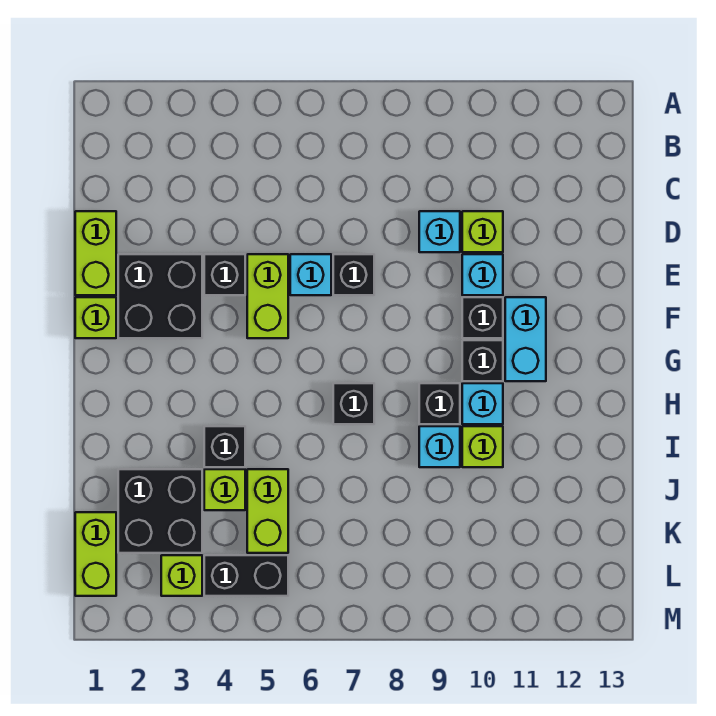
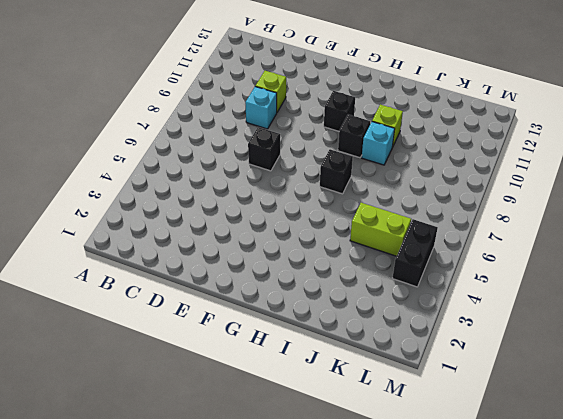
none -> lime brick D1:E1 level 1
none -> black brick E2:F3 level 1
none -> black brick E4 level 1

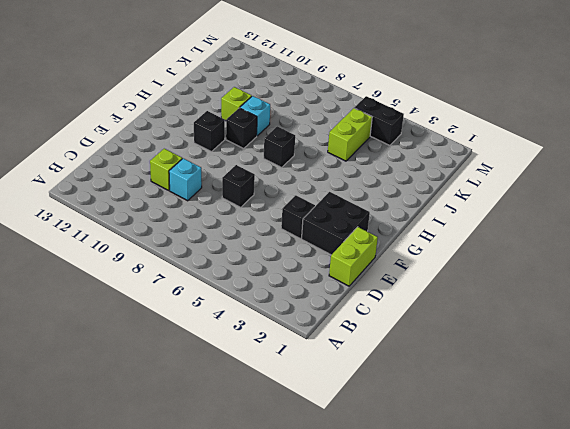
none -> lime brick E5:F5 level 1
none -> cyan brick E6 level 1
none -> cyan brick E10 level 1

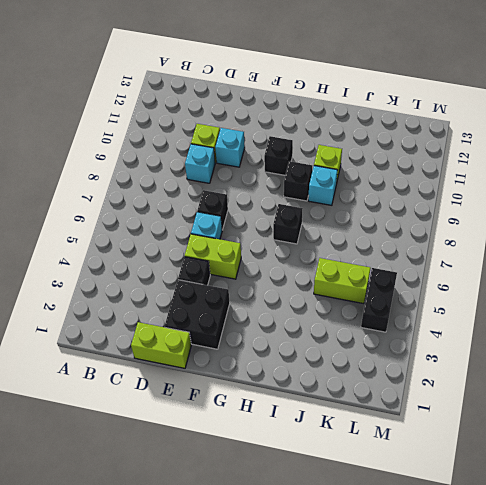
none -> lime brick F1 level 1
none -> black brick F10 level 1
none -> cyan brick F11:G11 level 1

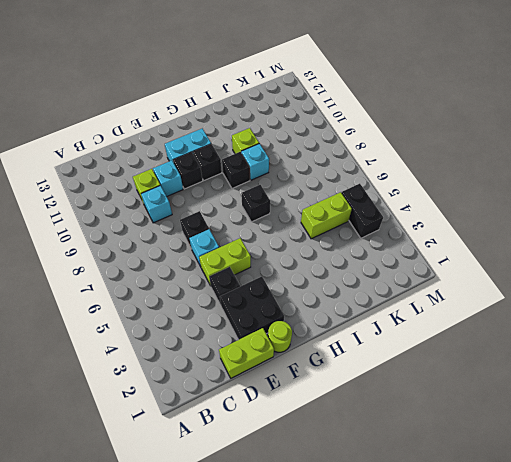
lime round brick F1 level 1 -> lime brick F1 level 1
none -> cyan brick H10 level 1
none -> black brick I4 level 1
none -> black brick J2:K3 level 1

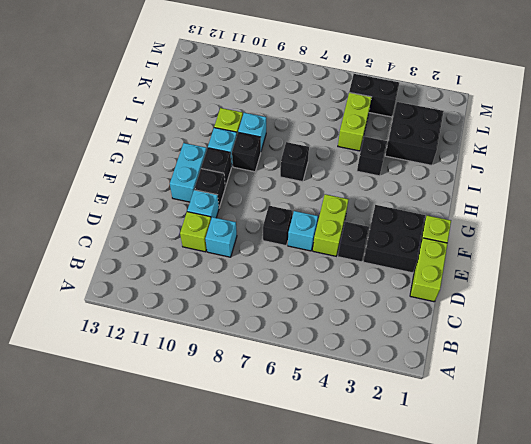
none -> lime brick J4 level 1
none -> lime brick K1:L1 level 1
none -> lime brick L3 level 1

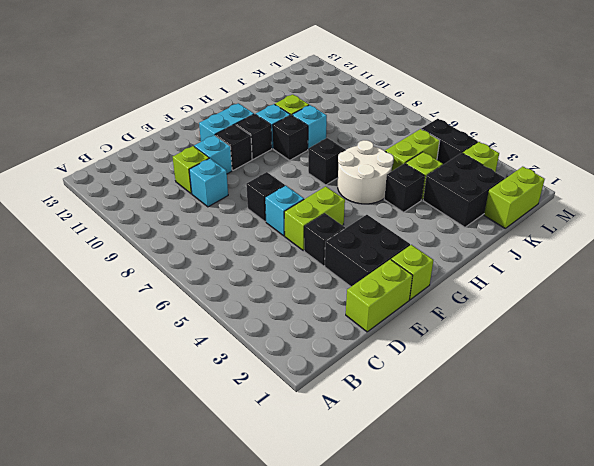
white round brick H5:I6 level 1 -> none

